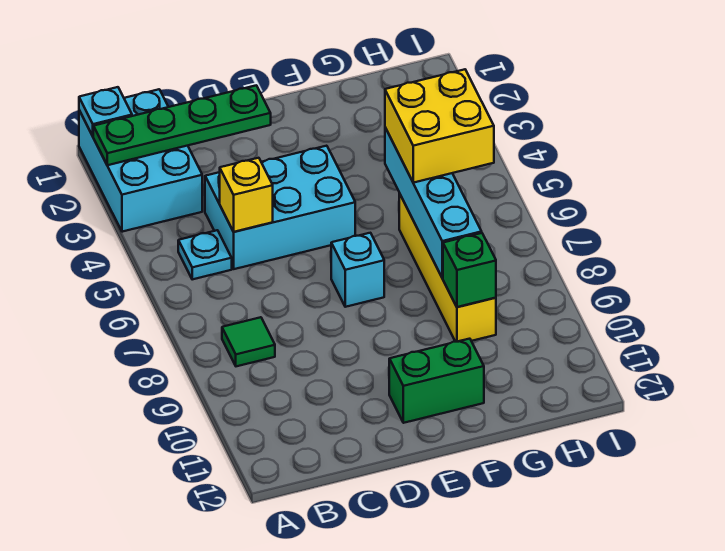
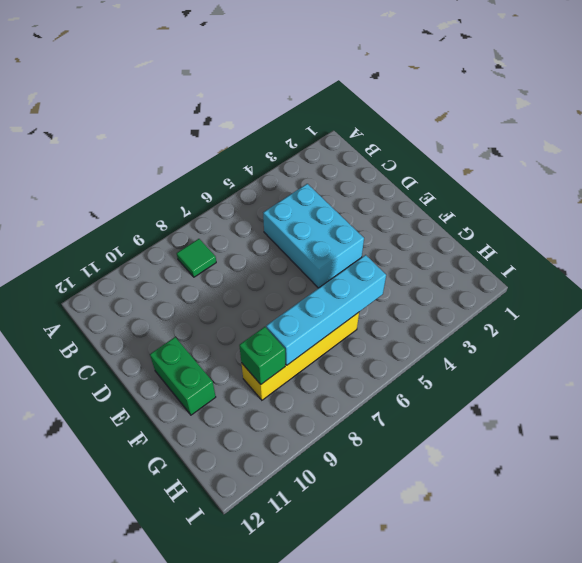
none -> cyan brick A1:B3 level 1
none -> cyan plate B5 level 1
none -> cyan brick E7 level 1

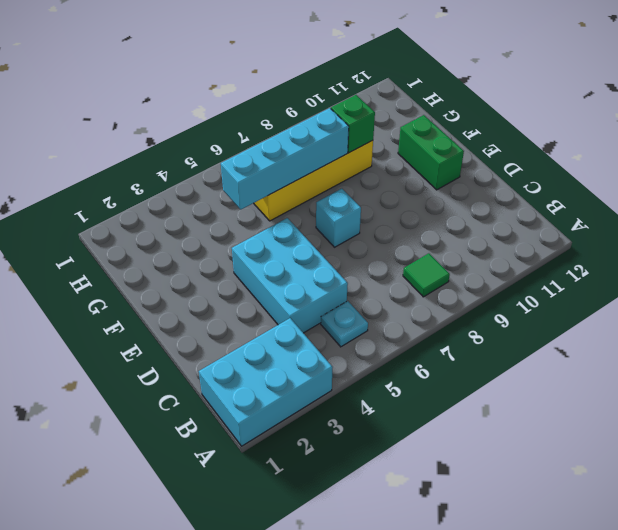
none -> cyan plate A1 level 2
none -> green plate A2:D2 level 2
none -> yellow brick C5 level 2

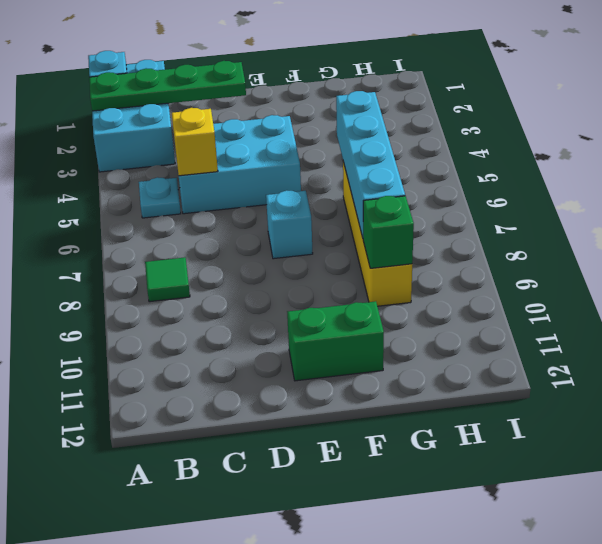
none -> yellow brick G5:H6 level 3

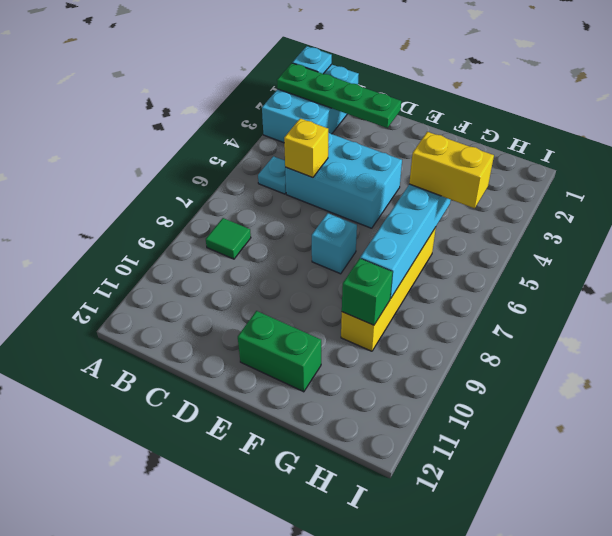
yellow brick G5:H5 level 3 -> yellow brick G5:H6 level 3

